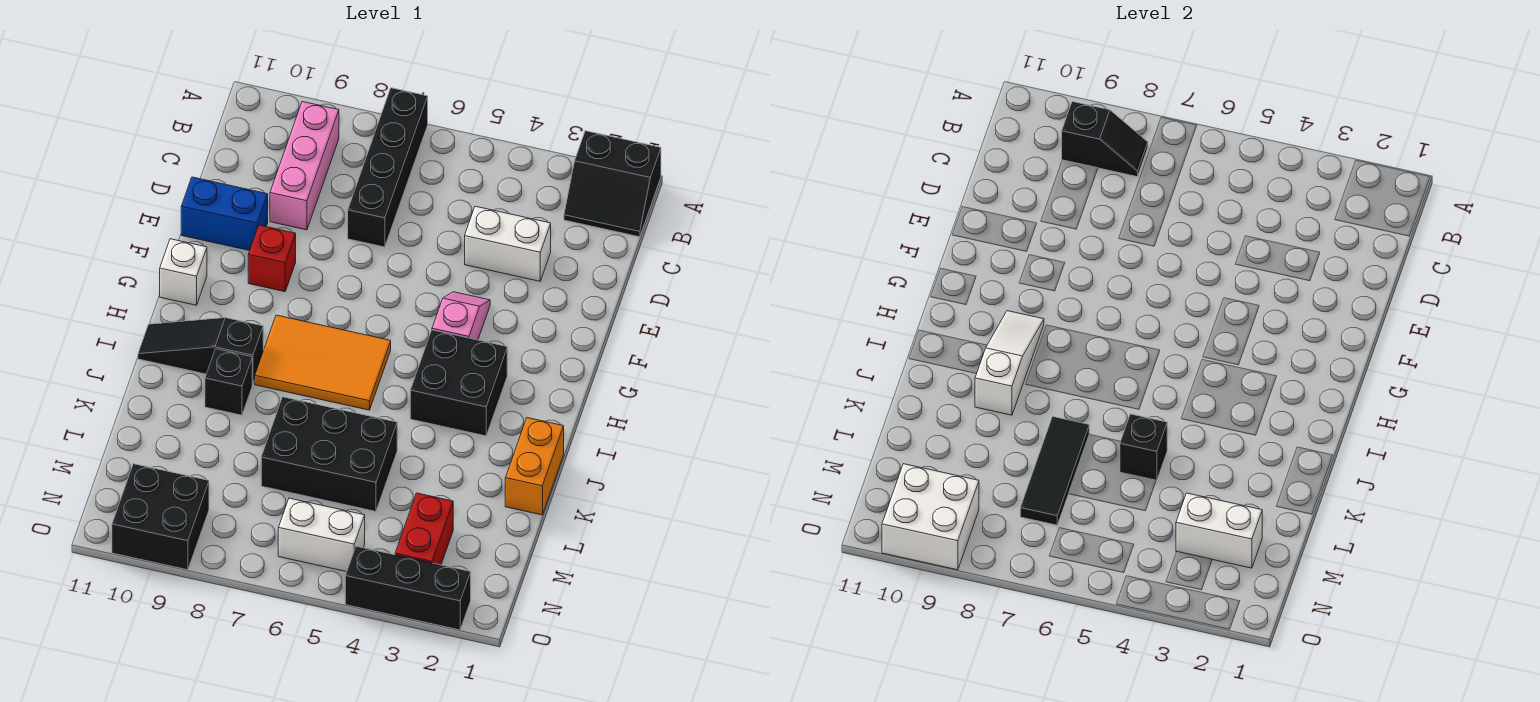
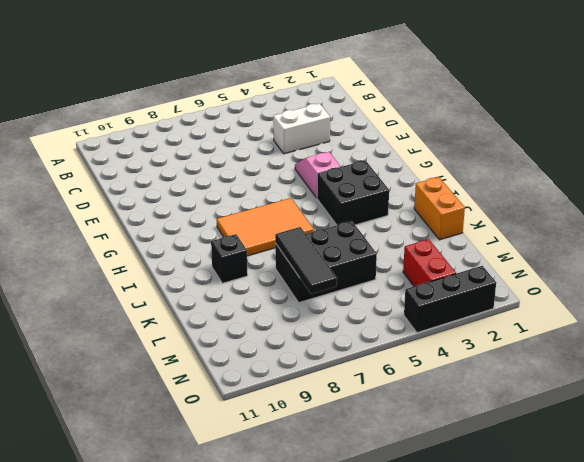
none -> black slope A1:B2 level 1 top A
none -> black brick A7:D7 level 1
none -> pink brick B9:D9 level 1

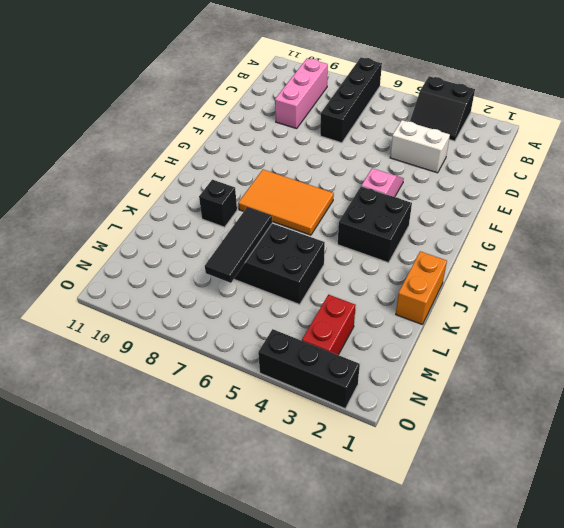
black slope A3:B4 level 1 top A -> black slope A1:B2 level 1 top A
none -> blue brick E10:E11 level 1
none -> red brick F9 level 1
none -> white brick G11 level 1

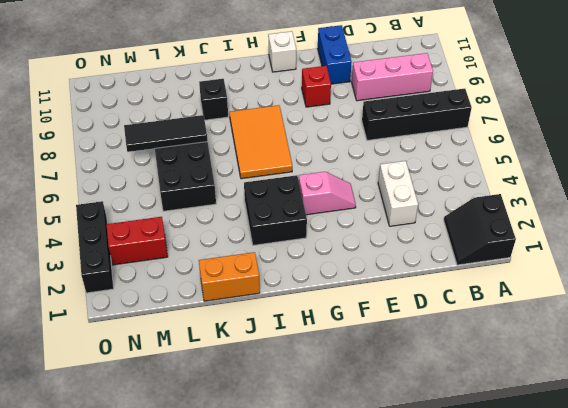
none -> black slope I9:I11 level 1 top 9
none -> white brick N5:N6 level 1
none -> black brick N9:O10 level 1

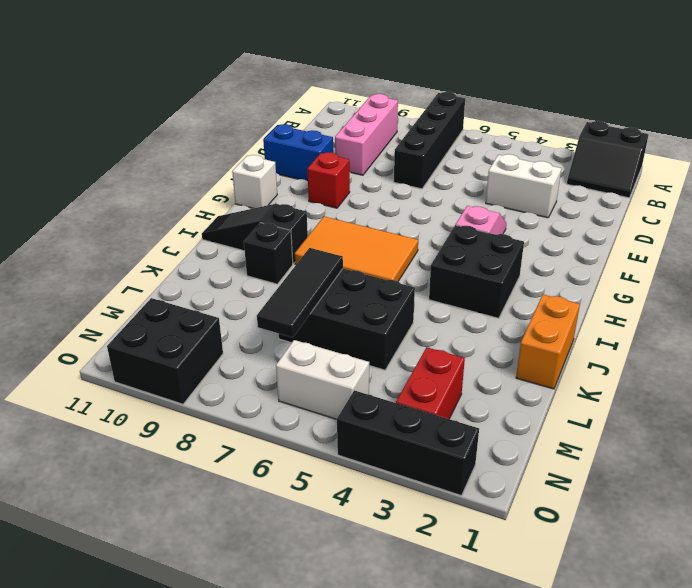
none -> black slope B8:B9 level 2 top 9
none -> white slope H9:J9 level 2 top J
none -> black brick K5 level 2

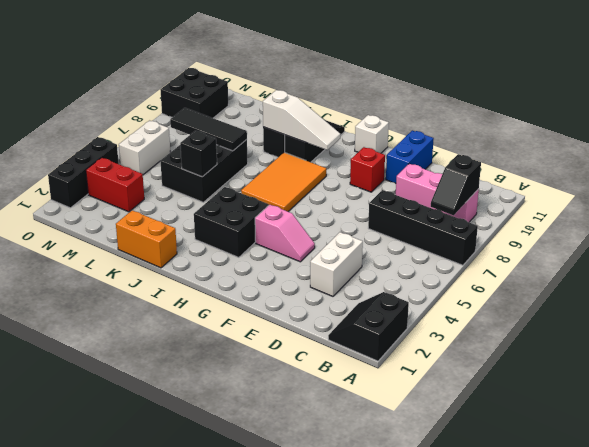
none -> white brick M2:M3 level 2
none -> white brick N9:O10 level 2

